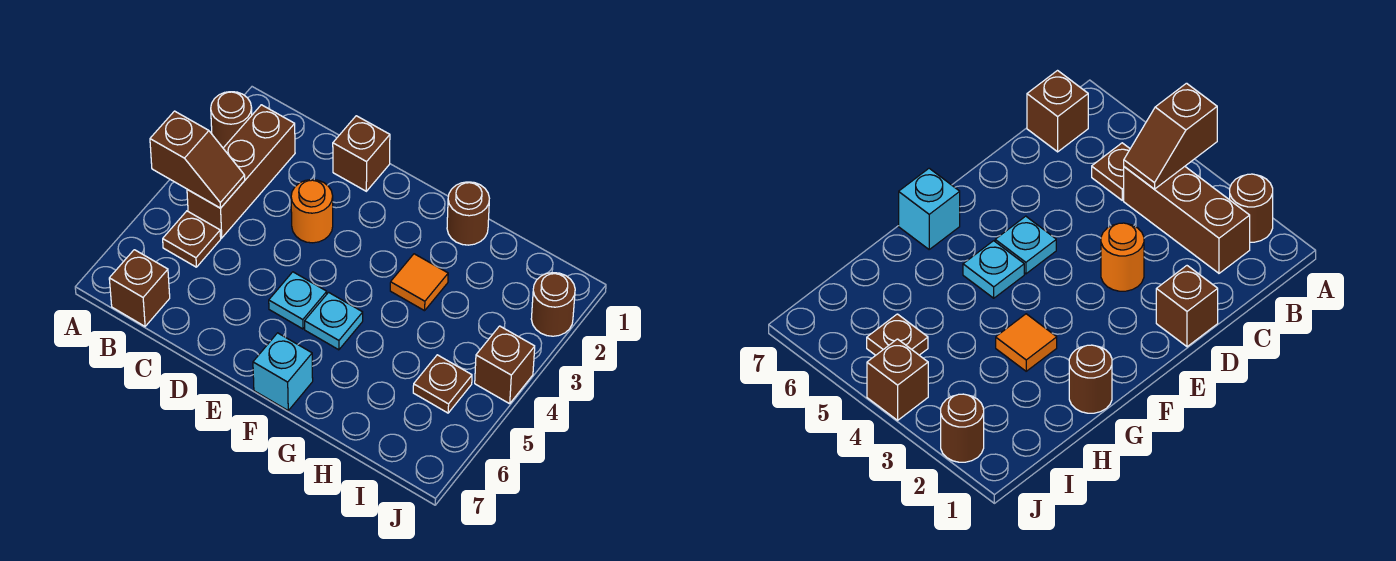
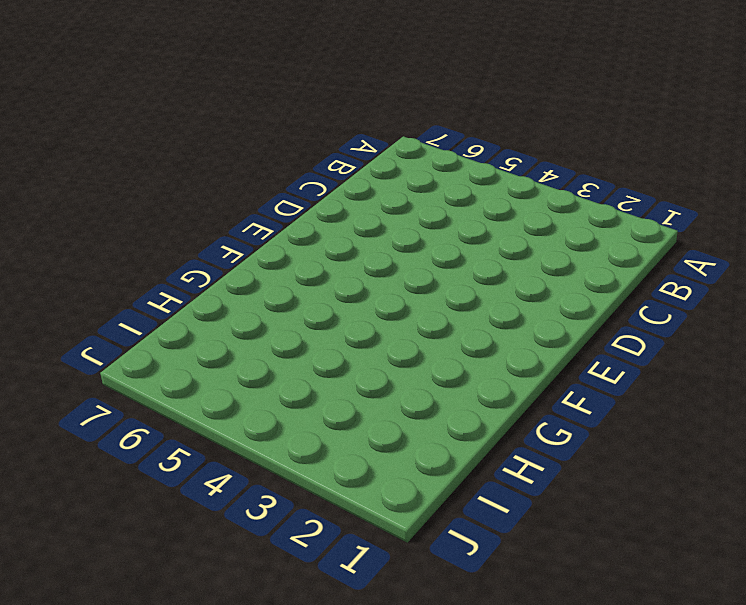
none -> brown round brick A2 level 1
none -> brown brick B2:B4 level 1
none -> brown plate B5 level 1

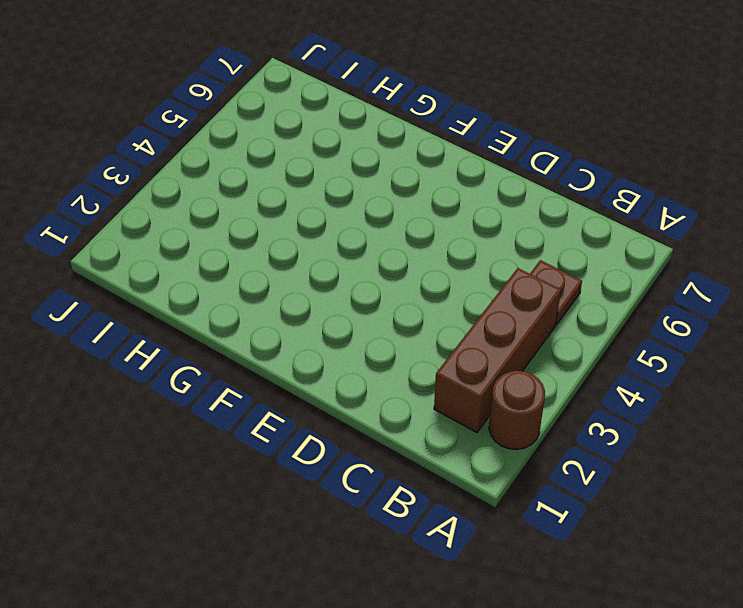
none -> brown brick B7 level 1
none -> brown brick D1 level 1
none -> orange round brick D3 level 1

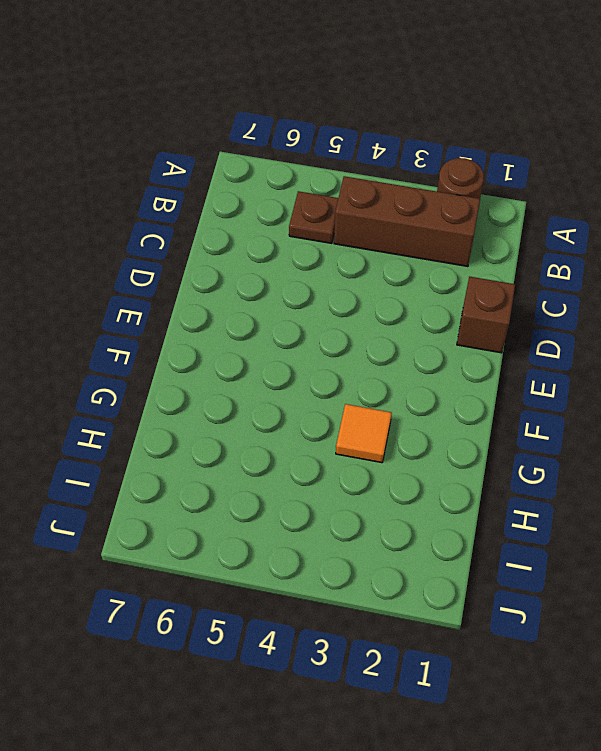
none -> brown brick B7 level 1
none -> orange round brick D3 level 1
none -> cyan plate E5 level 1

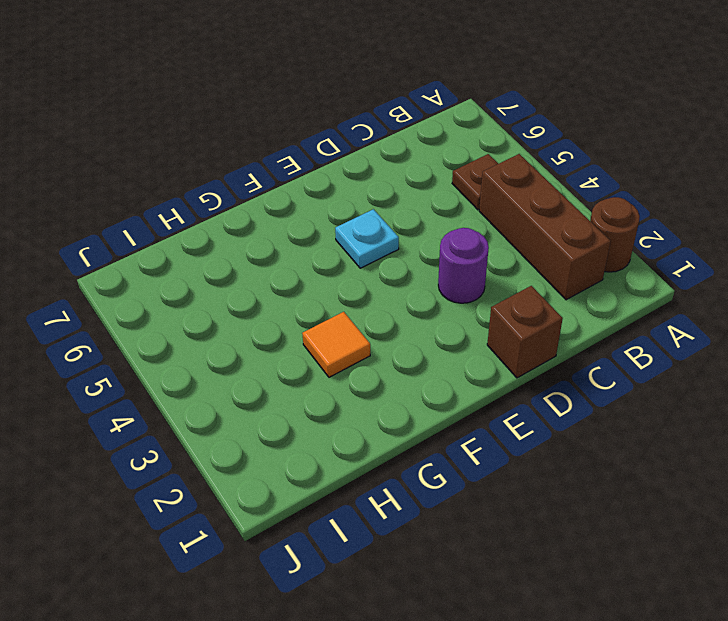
purple round brick D3 level 1 -> orange round brick D3 level 1
none -> brown brick B7 level 1
none -> cyan plate F5 level 1
none -> cyan brick F7 level 1

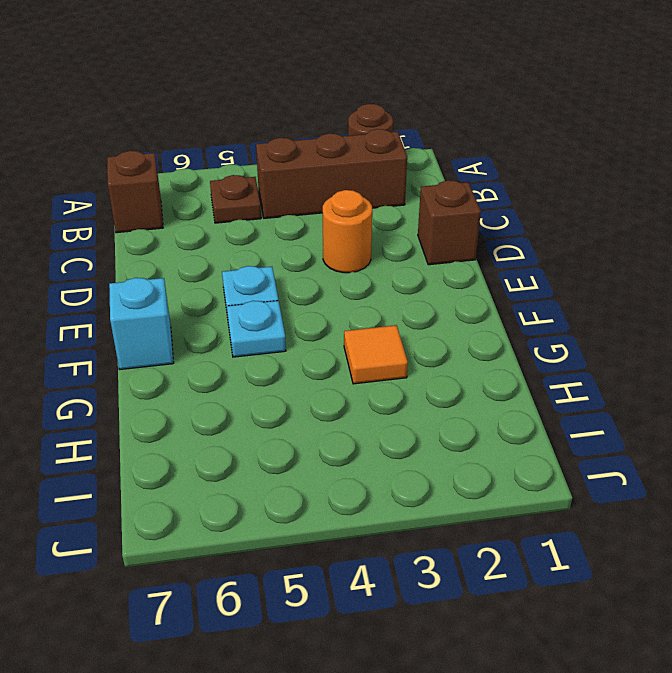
none -> brown round brick G1 level 1
none -> brown plate I5 level 1
none -> brown round brick J2 level 1

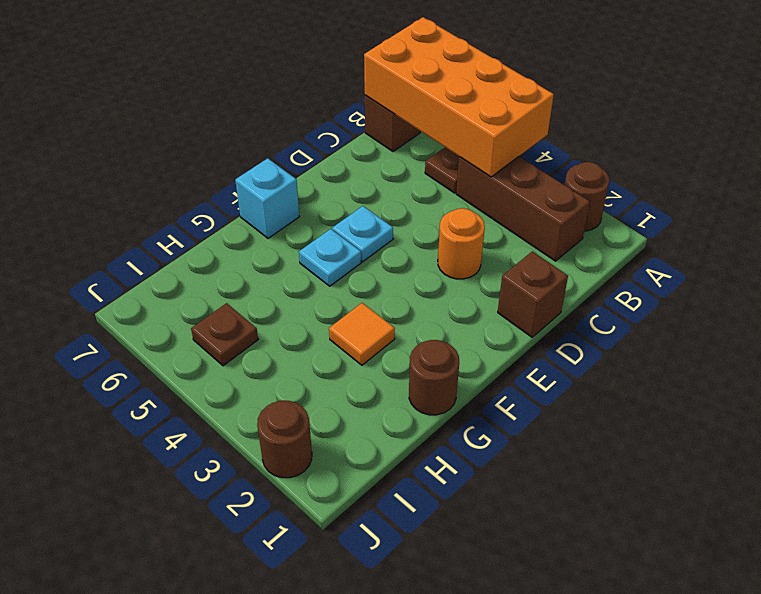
orange brick A4:B7 level 2 -> brown slope A4:B4 level 2 top A
none -> brown brick J4 level 1

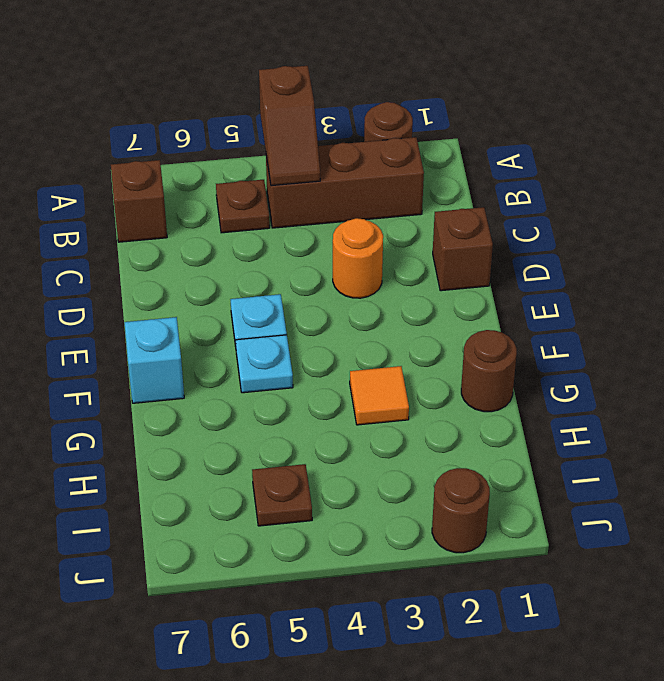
none -> brown brick J4 level 1

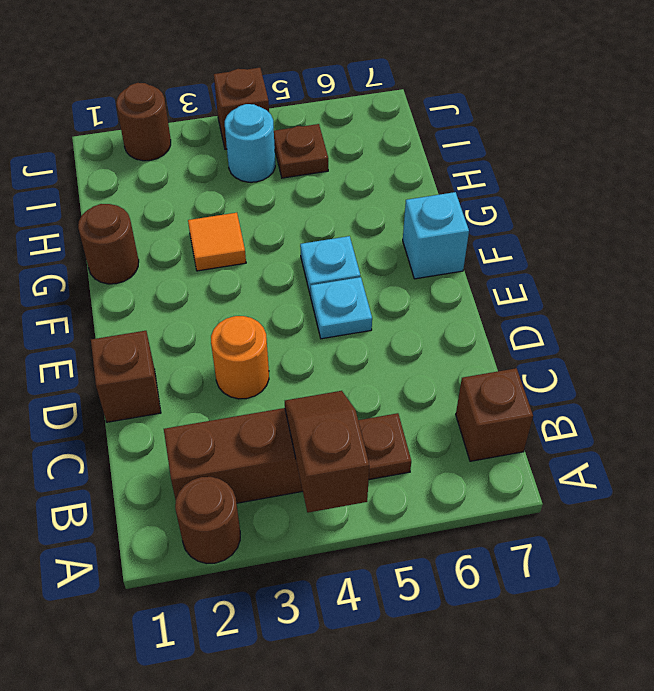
cyan round brick I4 level 1 -> none

